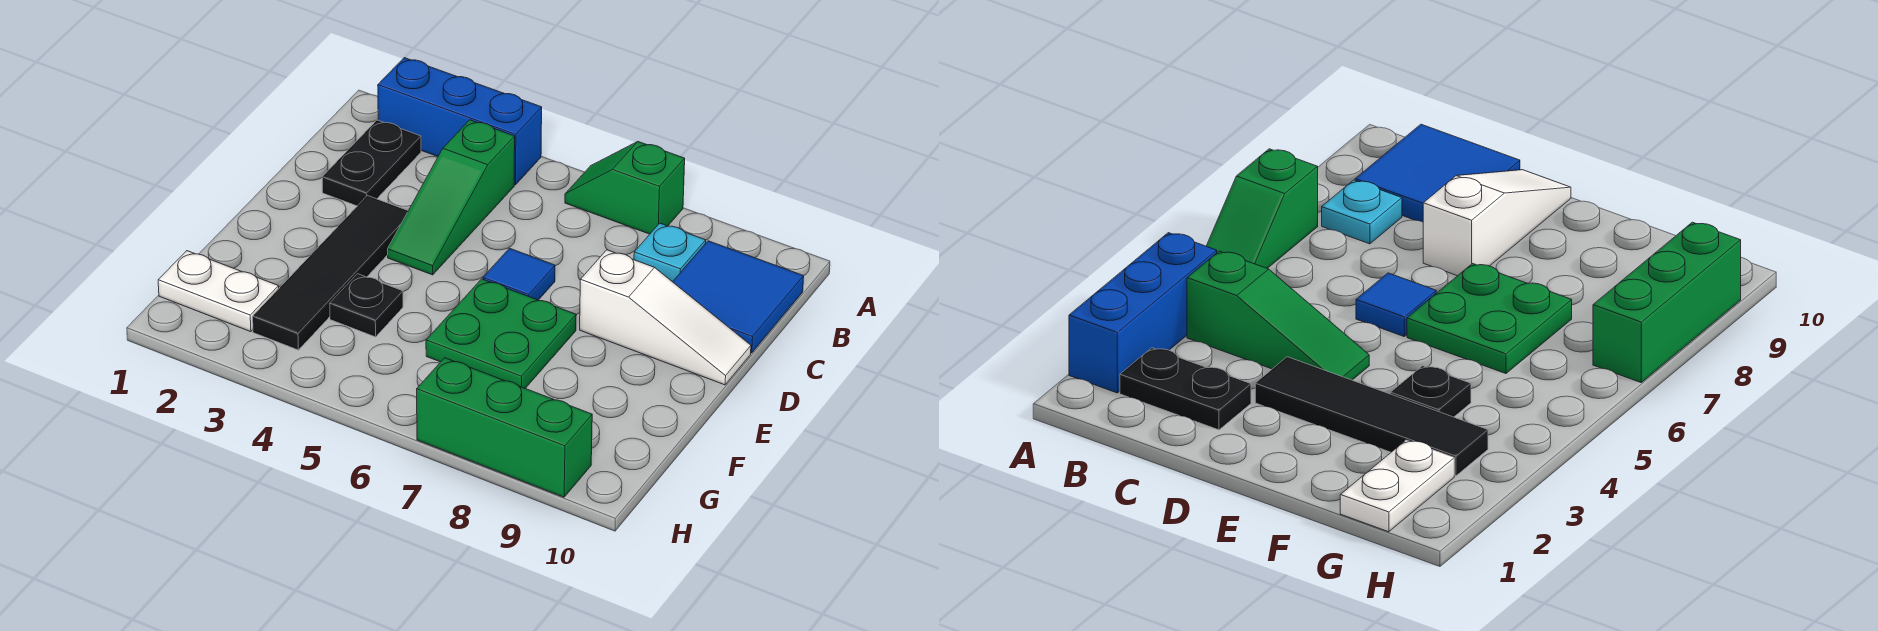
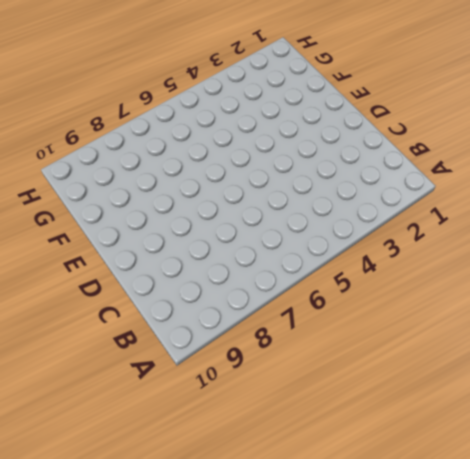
none -> blue brick A2:A4 level 1
none -> green slope A6:A7 level 1 top 7
none -> black plate B2:C2 level 1

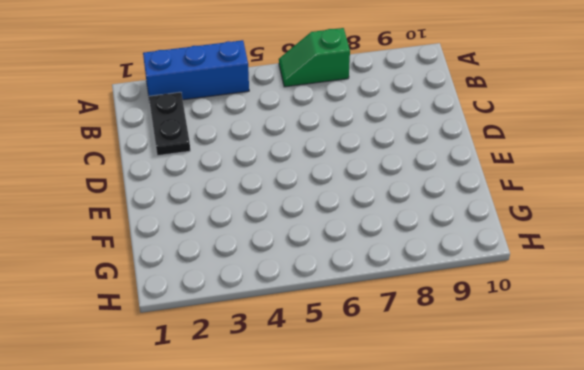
none -> green slope B4:D4 level 1 top B
none -> cyan plate B8 level 1
none -> blue tile B9:C10 level 1

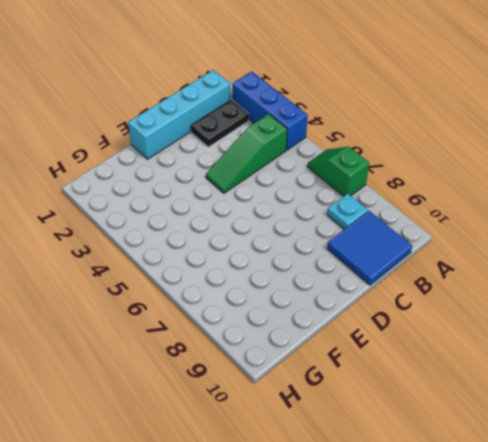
cyan brick B1:E1 level 1 -> none
none -> black tile D3:G3 level 1
none -> blue tile D6 level 1
none -> white slope D8:D10 level 1 top 8

